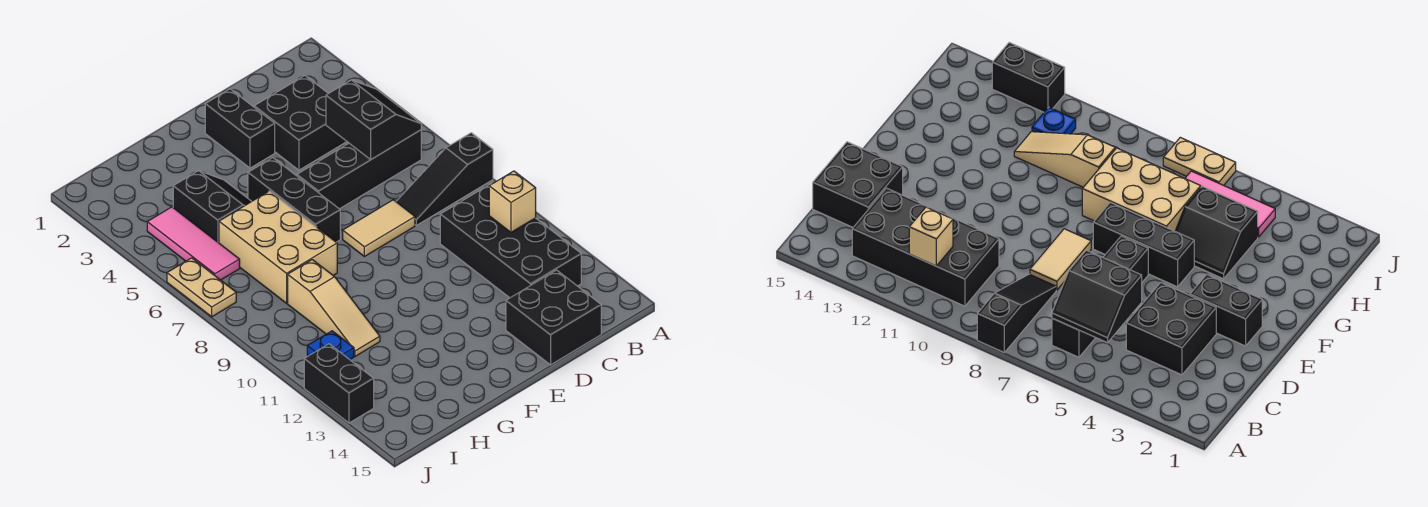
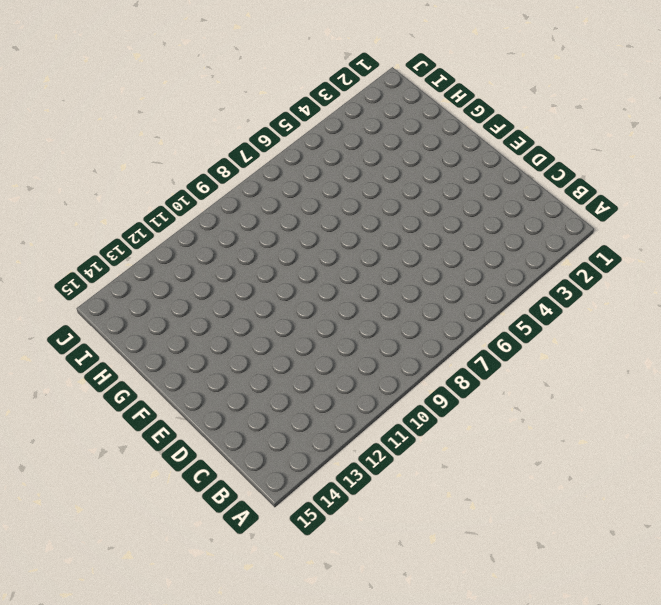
none -> black slope A8:C8 level 1 top A
none -> black brick B6:E6 level 1
none -> black brick B10:C13 level 1

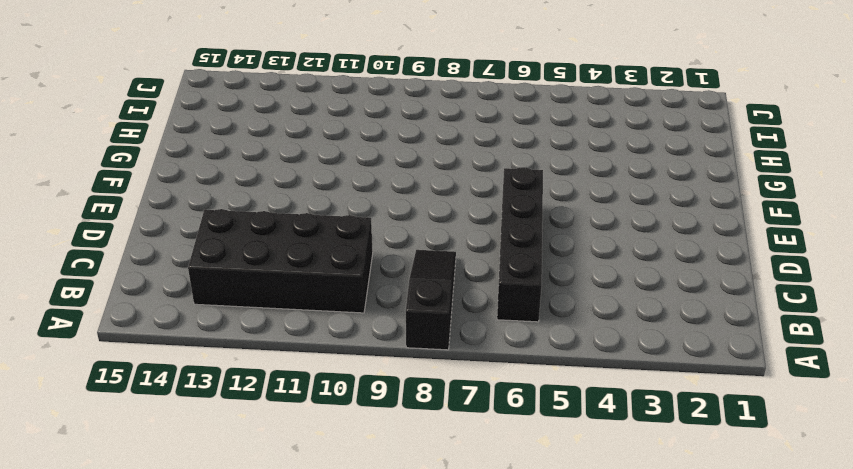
none -> black brick C3:D4 level 1
none -> black brick C14:D15 level 1
none -> tan tile D8:E8 level 1

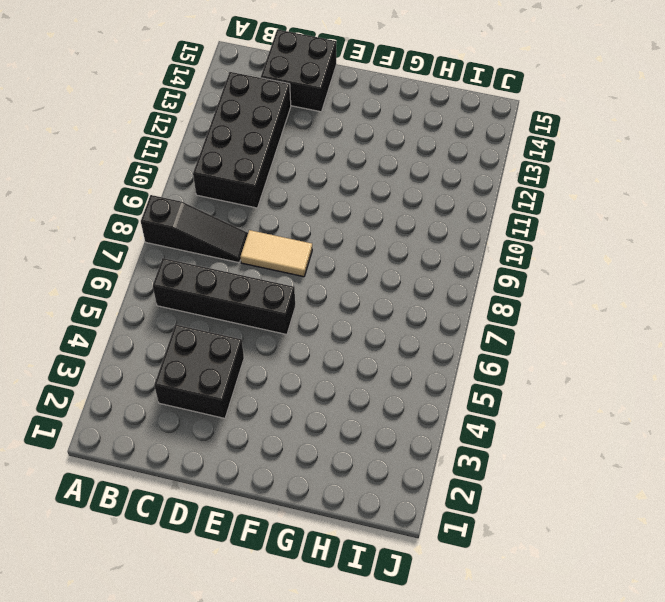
none -> black brick E2:E3 level 1
none -> black brick F5:F7 level 1
none -> black slope G4:H5 level 1 top H

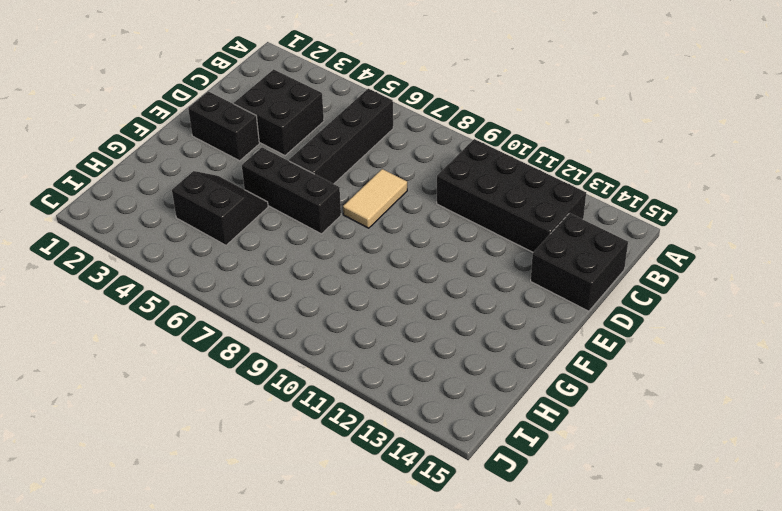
none -> black slope A8:C8 level 1 top A
none -> tan brick G6:H8 level 1
none -> tan slope H9:H11 level 1 top 9

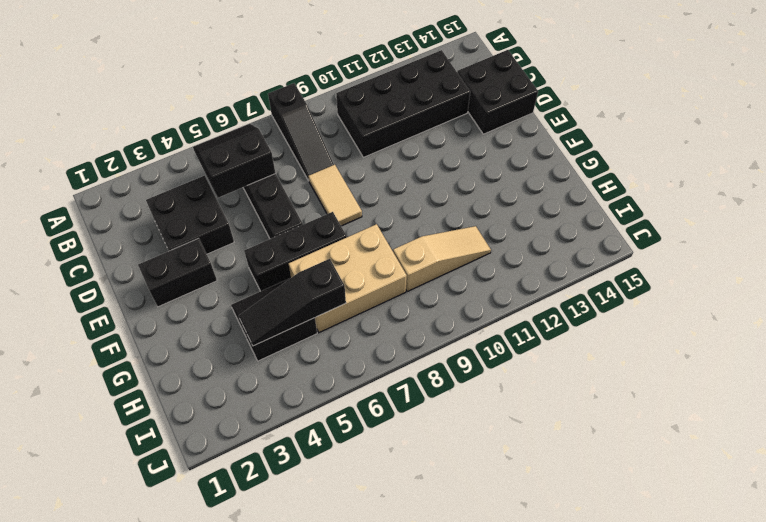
black slope H4:H6 level 2 top 6 -> none
none -> pink tile I4:I6 level 1
none -> blue plate I11 level 1
none -> tan plate J6:J7 level 1

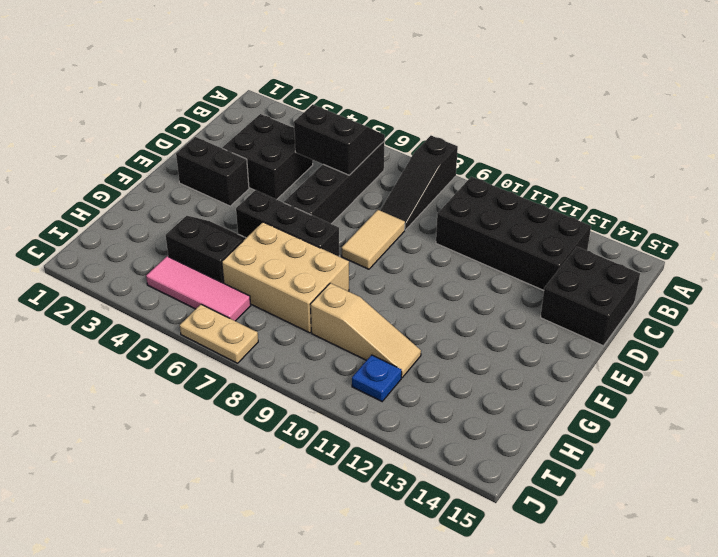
none -> black brick J12:J13 level 1
none -> tan brick B11 level 2

